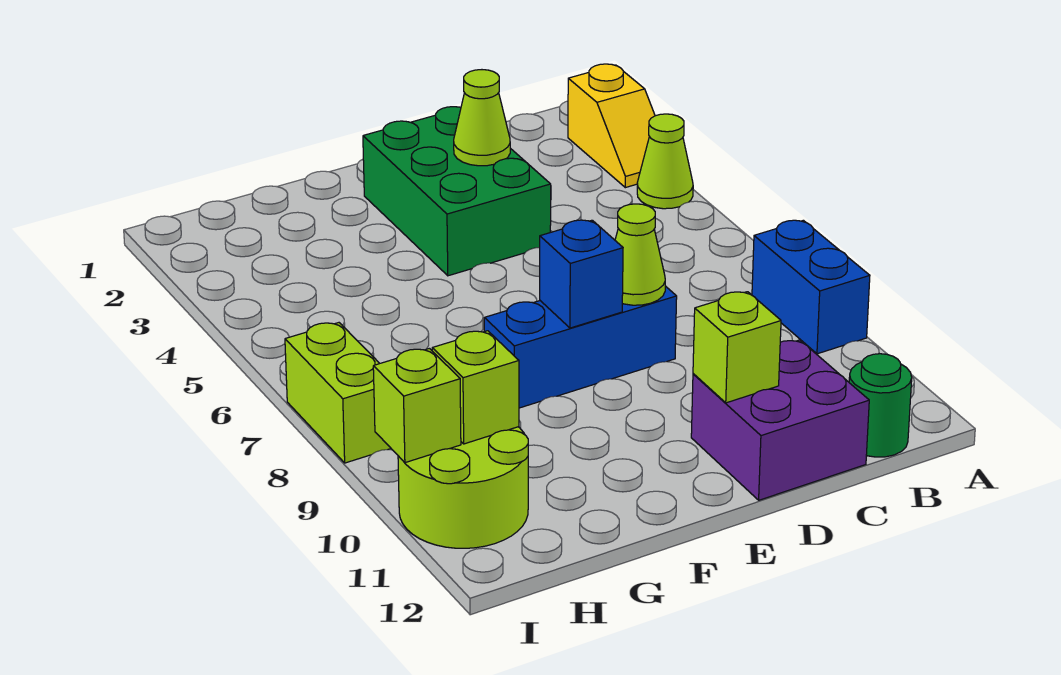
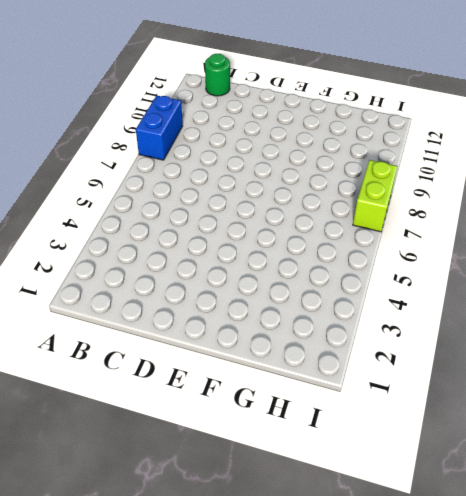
none -> yellow slope A2:A3 level 1 top 2
none -> lime cone A4 level 1
none -> purple brick C11:D12 level 1

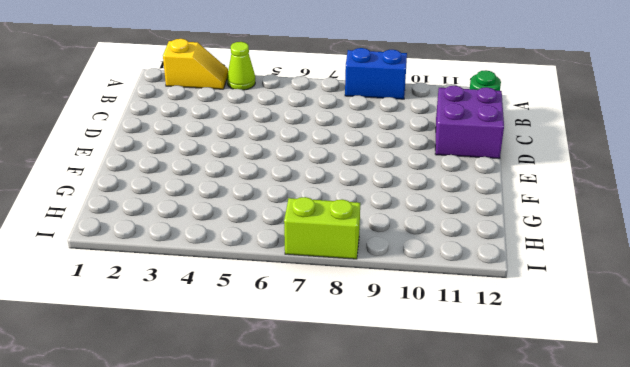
none -> green brick D2:E4 level 1
none -> blue brick D8:F8 level 1
none -> lime round brick H10:I11 level 1

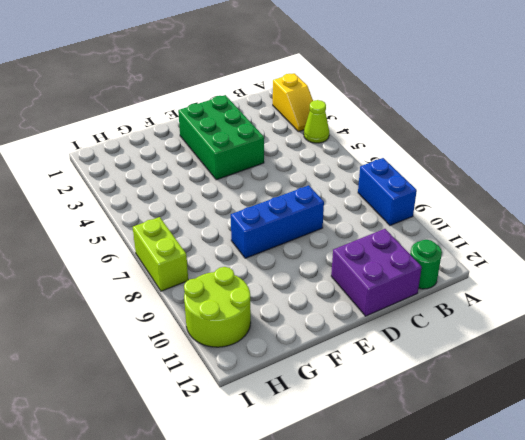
none -> lime cone D3 level 2
none -> lime cone D8 level 2
none -> lime brick D11 level 2

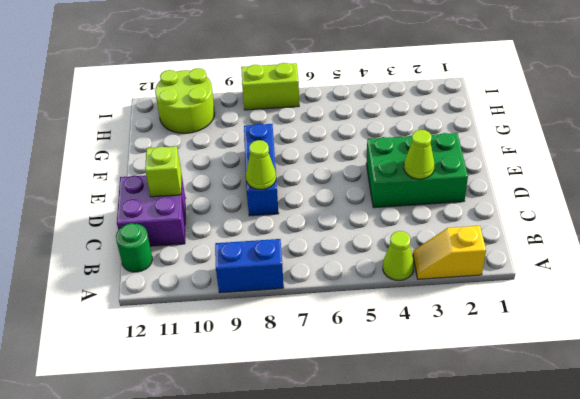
none -> blue brick E8 level 2
none -> lime brick H10 level 2
none -> lime brick I10 level 2

